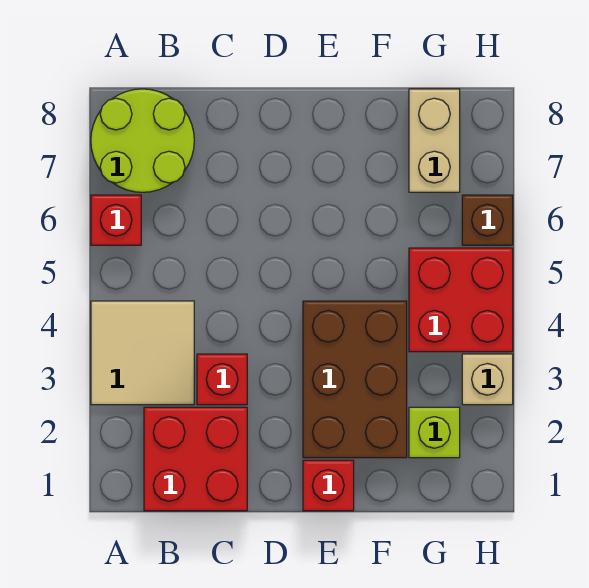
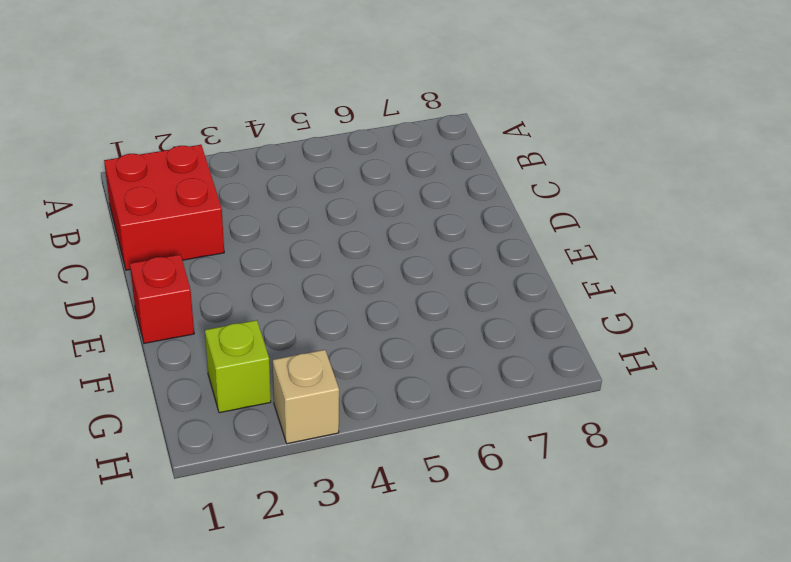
none -> tan tile A3:B4 level 1
none -> red brick A6 level 1
none -> lime round brick A7:B8 level 1

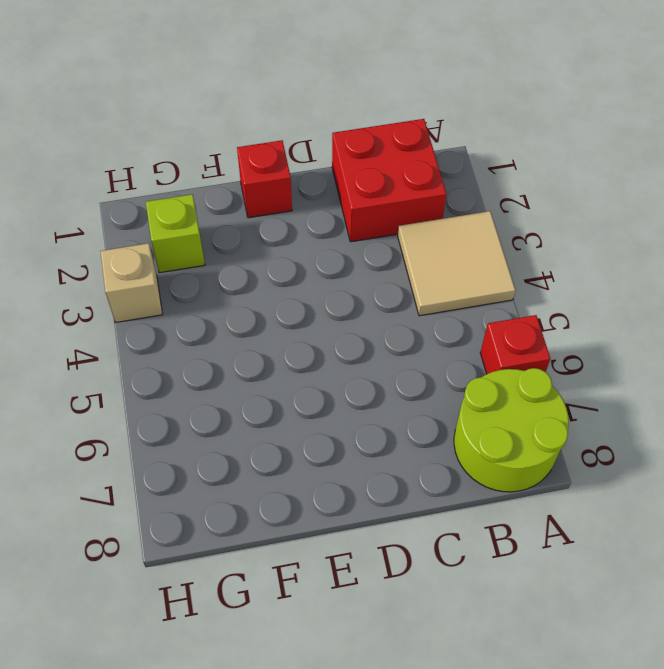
none -> red brick C3 level 1
none -> brown brick E2:F4 level 1
none -> red brick G4:H5 level 1

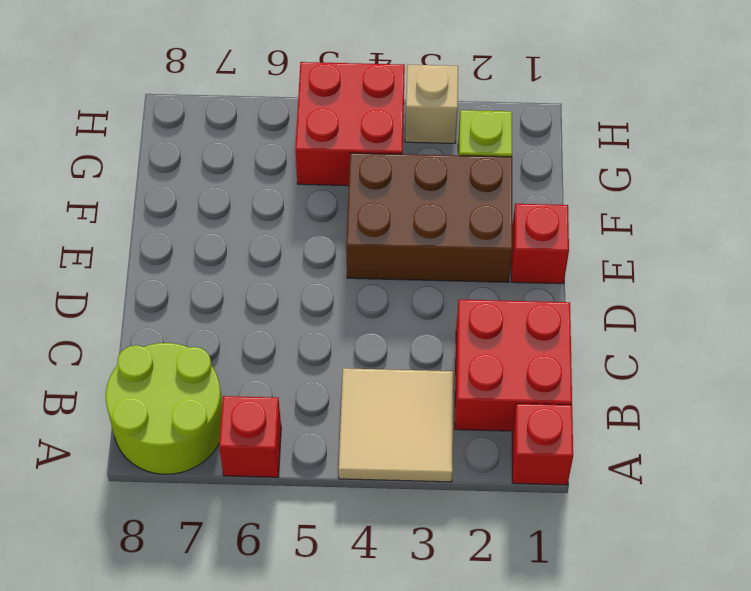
red brick A1 level 1 -> red brick C3 level 1
none -> tan brick G7:G8 level 1
none -> brown brick H6 level 1

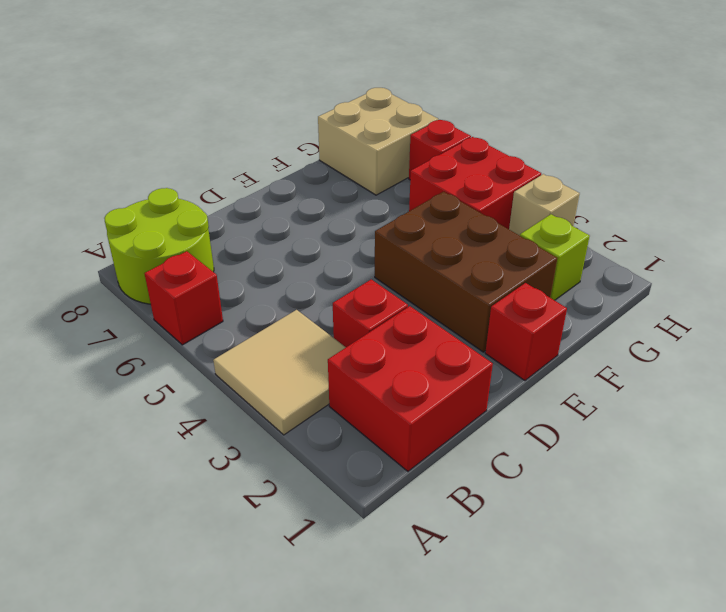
tan brick G7:H8 level 1 -> tan brick G7:G8 level 1
red brick H6 level 1 -> brown brick H6 level 1

